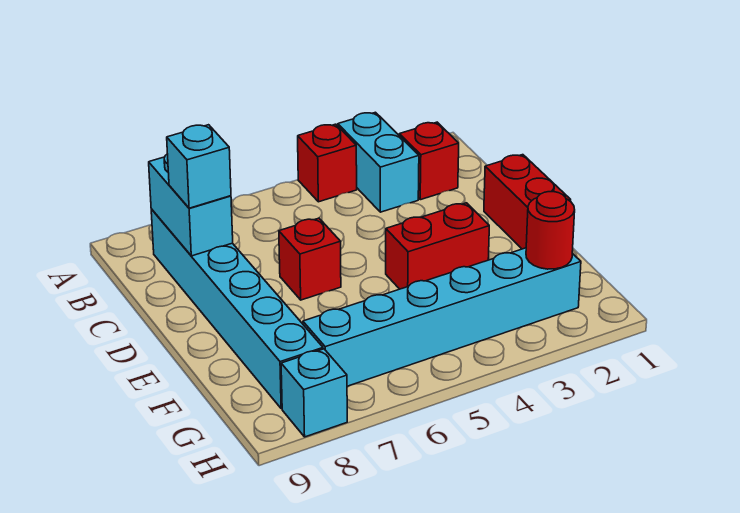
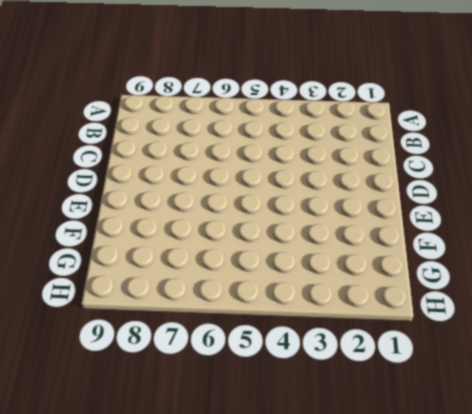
none -> cyan brick A3:B3 level 1
none -> red brick A4 level 1
none -> red brick B2 level 1

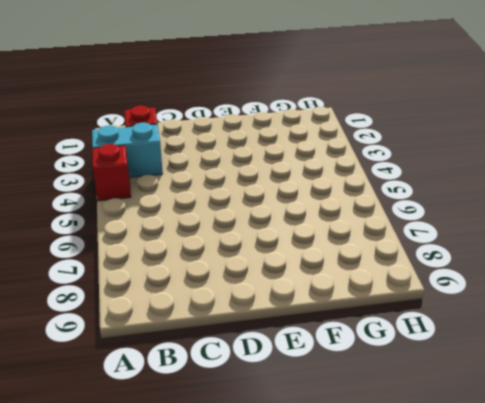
none -> cyan brick B8:G8 level 1
none -> red brick D1:E1 level 1
none -> red brick D6 level 1

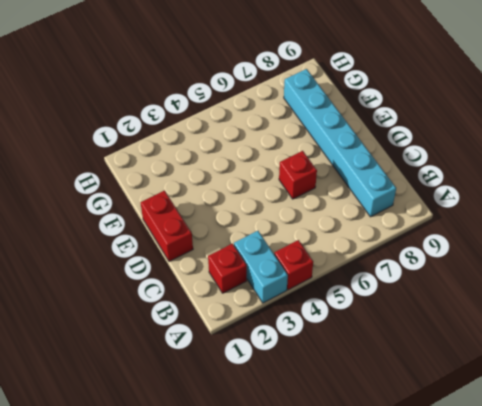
none -> red brick E3:E4 level 1
none -> cyan brick G2:G7 level 1
none -> cyan brick H8 level 1

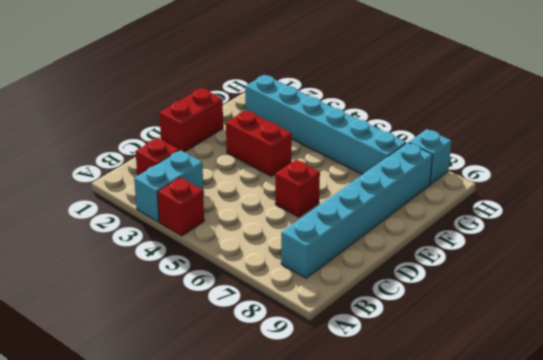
none -> cyan brick B8:C8 level 2
none -> red round brick G2 level 2
none -> cyan brick C8 level 3

